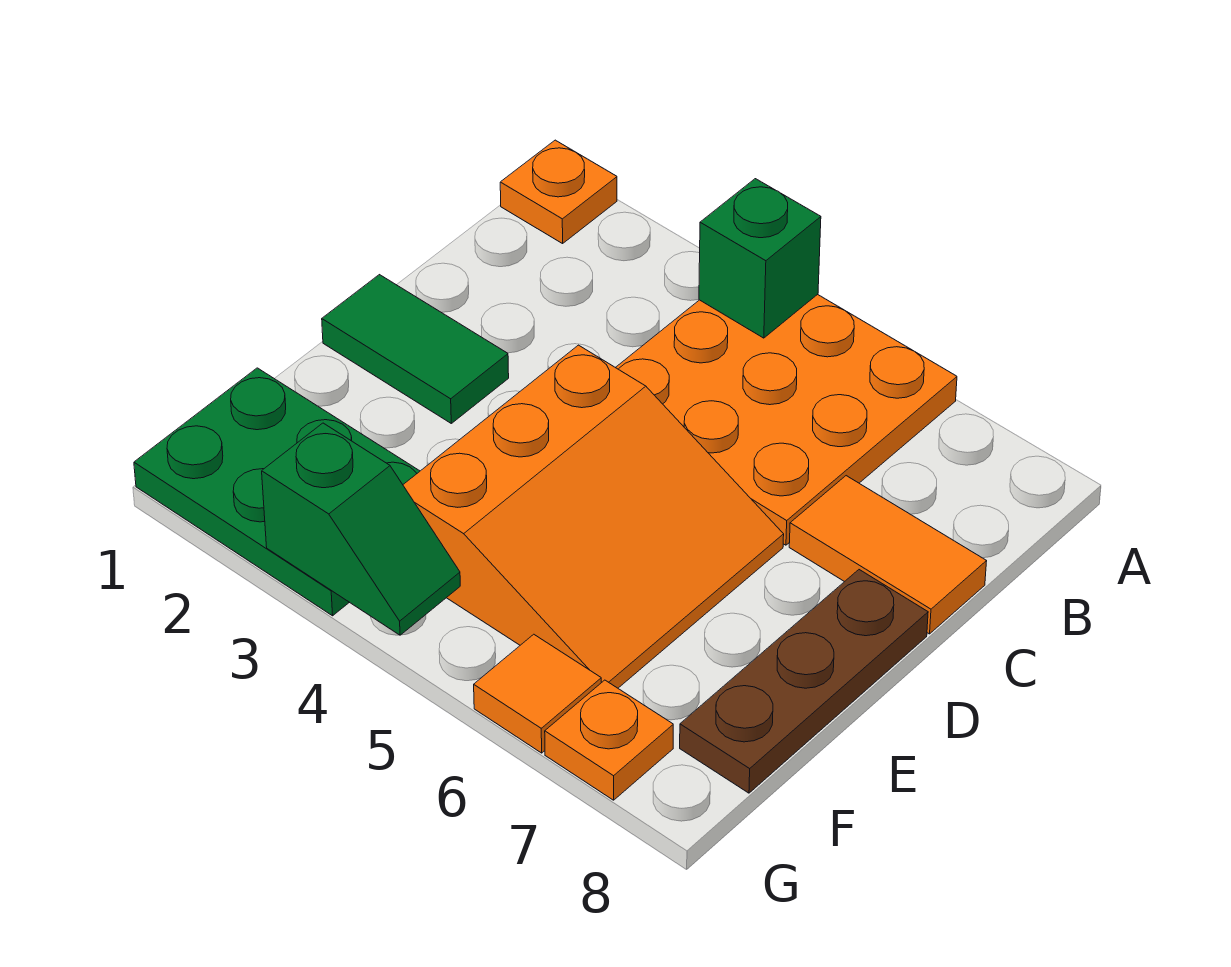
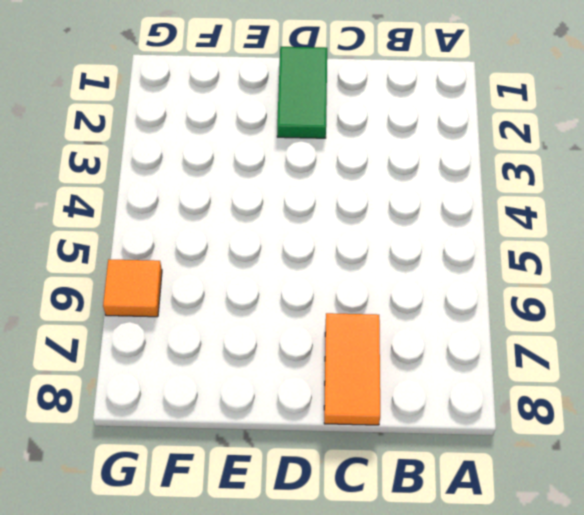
none -> orange plate A1 level 1
none -> orange plate A4:C6 level 1

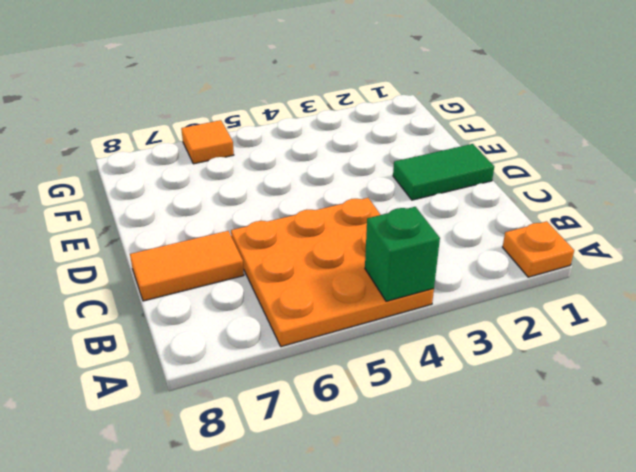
none -> orange slope D4:F6 level 1 top 4
none -> brown plate D8:F8 level 1

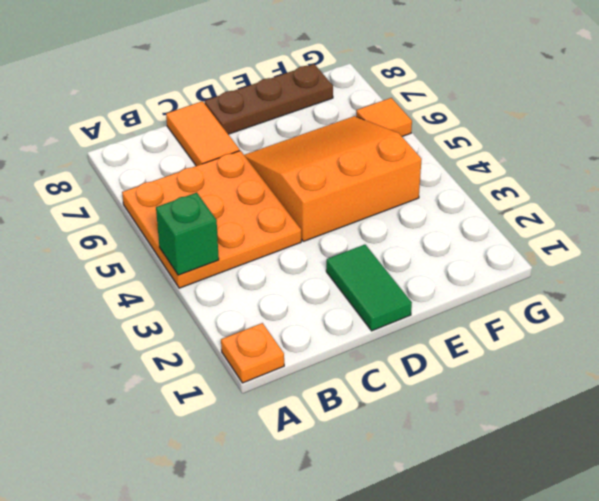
none -> green plate F1:G3 level 1
none -> orange plate G7 level 1

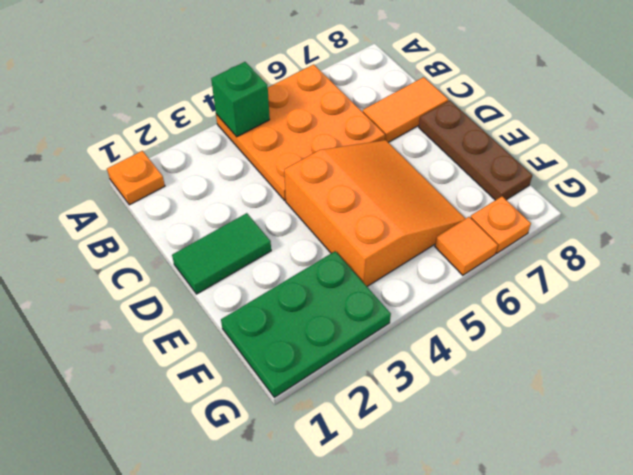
none -> green slope G3:G4 level 2 top 3

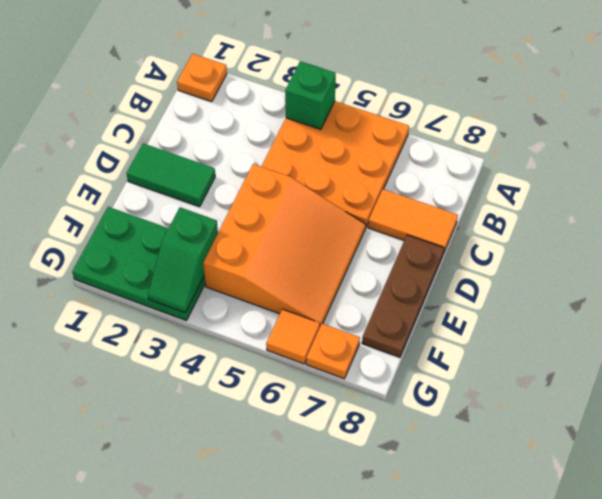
green slope F3:G3 level 2 top F -> green slope G3:G4 level 2 top 3

